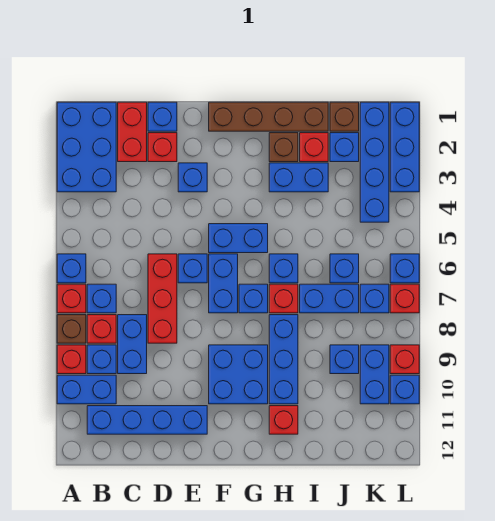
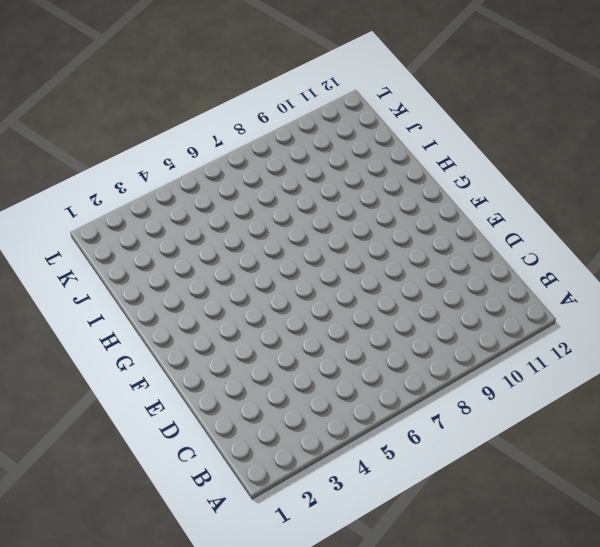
none -> blue brick A1:B3 level 1
none -> blue brick A6 level 1
none -> red brick A7 level 1
none -> brown brick A8 level 1

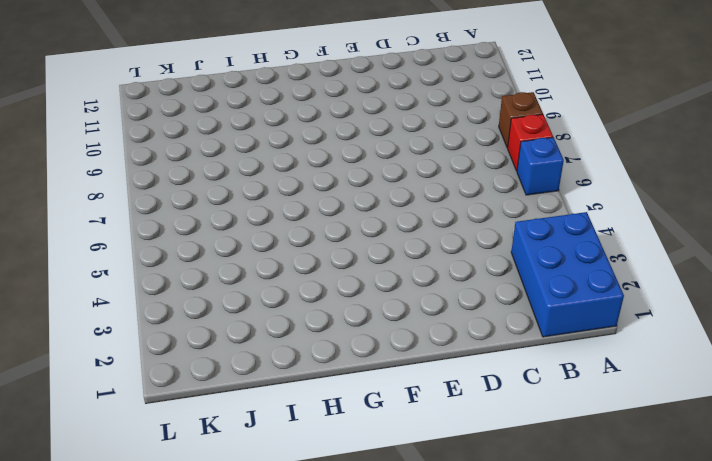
none -> red brick A9 level 1
none -> blue brick A10:B10 level 1
none -> blue brick B7 level 1
none -> red brick B8 level 1

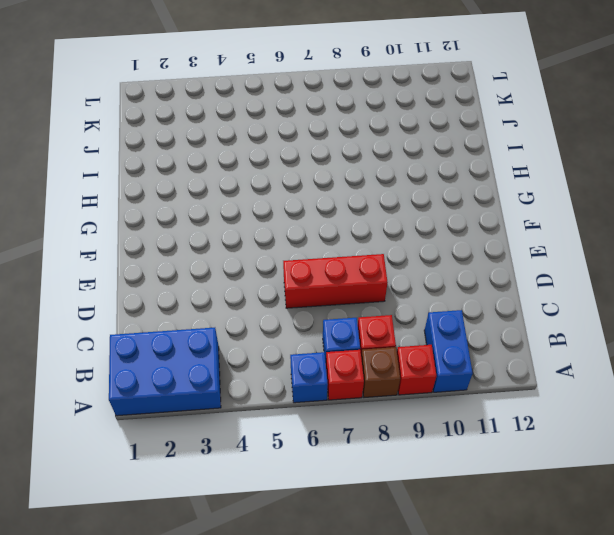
none -> blue brick B9 level 1
none -> blue brick B11:E11 level 1
none -> red brick C1:C2 level 1
none -> blue brick C8:C9 level 1

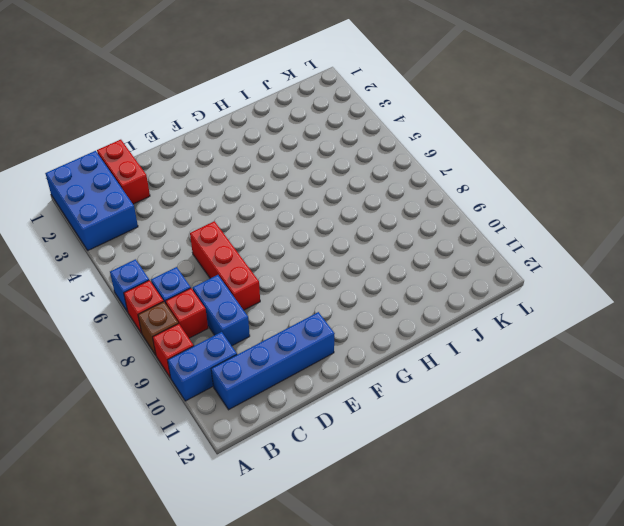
none -> blue brick B9 level 1
none -> blue brick D1 level 1
none -> red brick D2 level 1
none -> blue brick E3 level 1

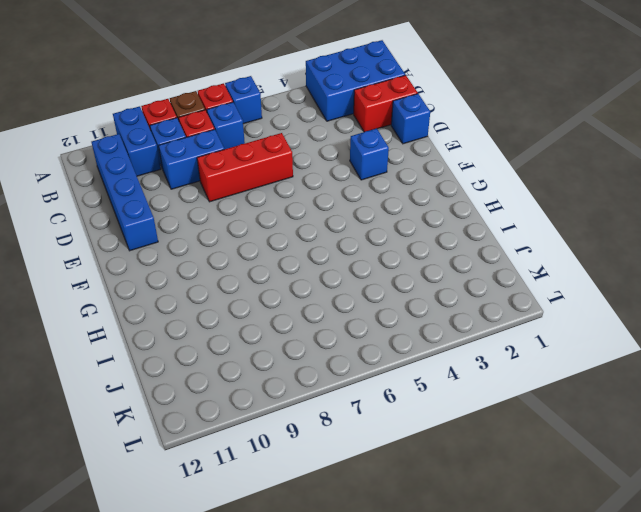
none -> red brick D2 level 1
none -> blue brick E6 level 1
none -> brown brick F1:I1 level 1
none -> blue brick F5:G5 level 1

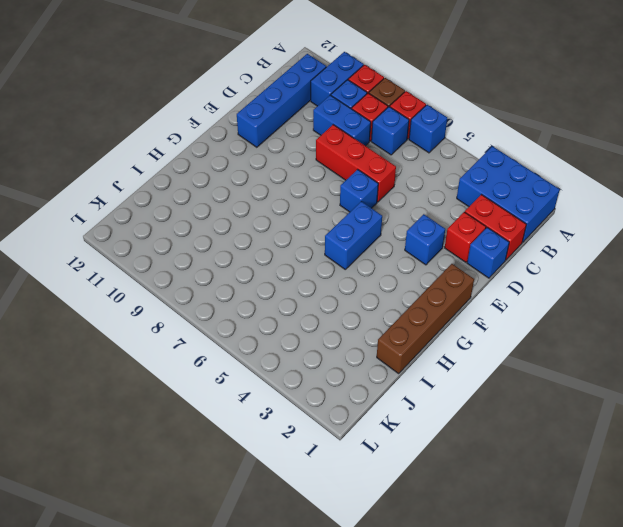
none -> blue brick F6:F7 level 1
none -> blue brick F9:G10 level 1
none -> blue brick G7 level 1
none -> brown brick H2 level 1

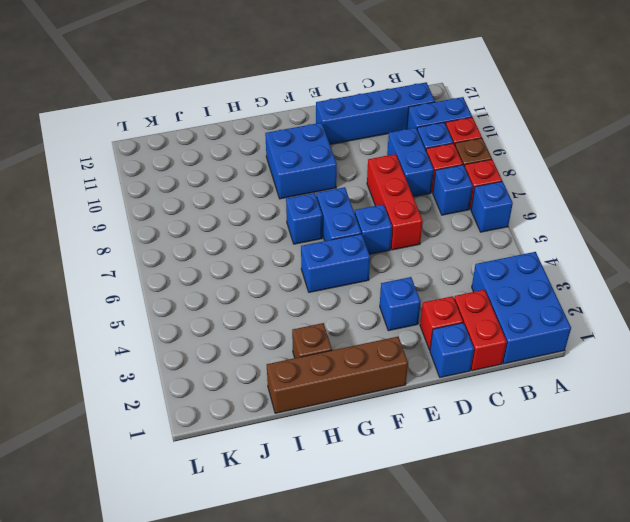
none -> blue brick H3:I3 level 1
none -> blue brick H6 level 1
none -> red brick H7 level 1
none -> blue brick H8:H10 level 1

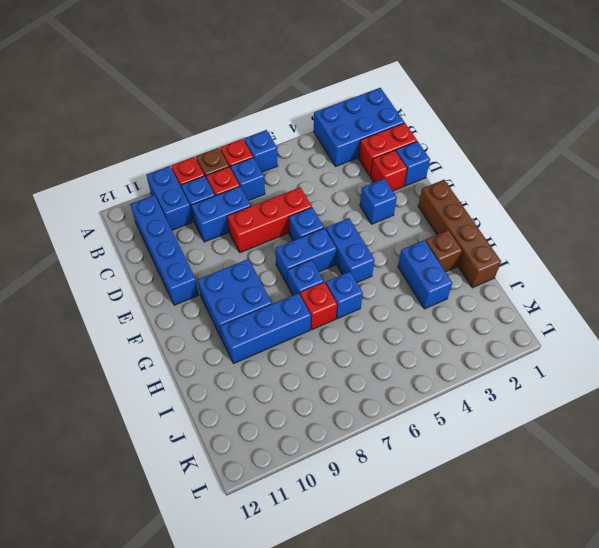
none -> red brick H11 level 1
none -> red brick I2 level 1
none -> blue brick I7:J7 level 1
none -> brown brick J1 level 1

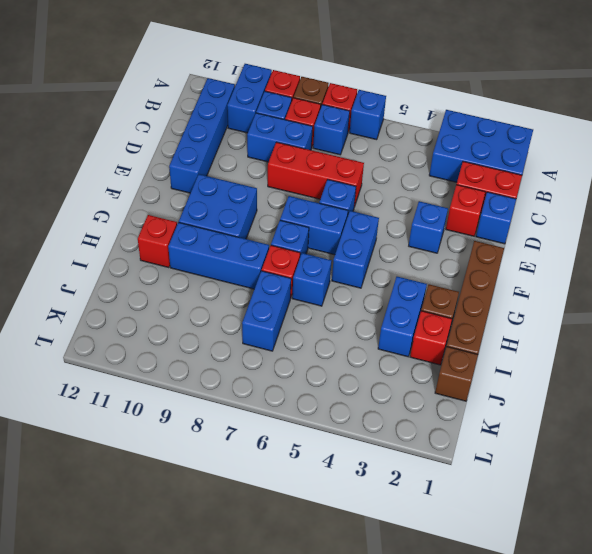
none -> blue brick J2 level 1
none -> blue brick J6 level 1
none -> blue brick J9 level 1
none -> blue brick K1:K4 level 1

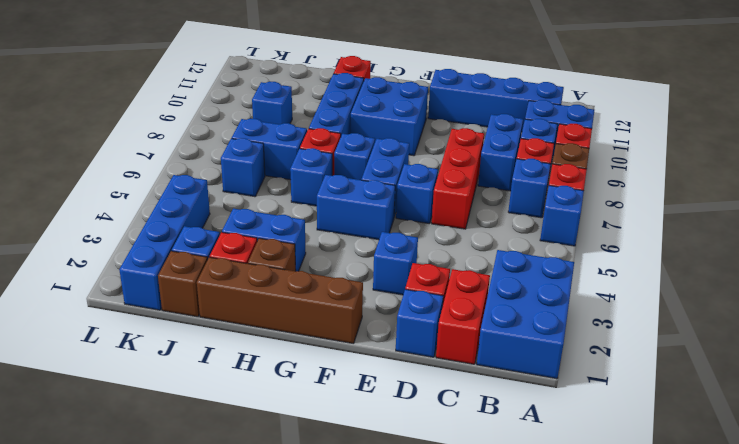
none -> blue brick K7 level 1
none -> blue brick K9:K10 level 1
none -> blue brick L1:L3 level 1
none -> blue brick L6 level 1

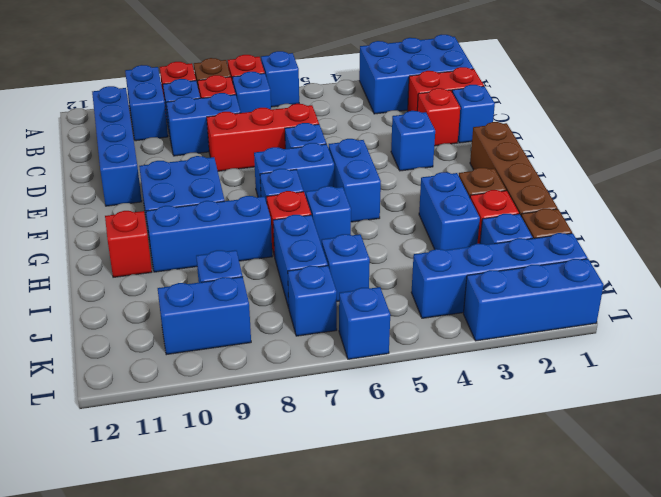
none -> red brick L7 level 1
none -> red brick L9 level 1
none -> blue brick L10 level 1

